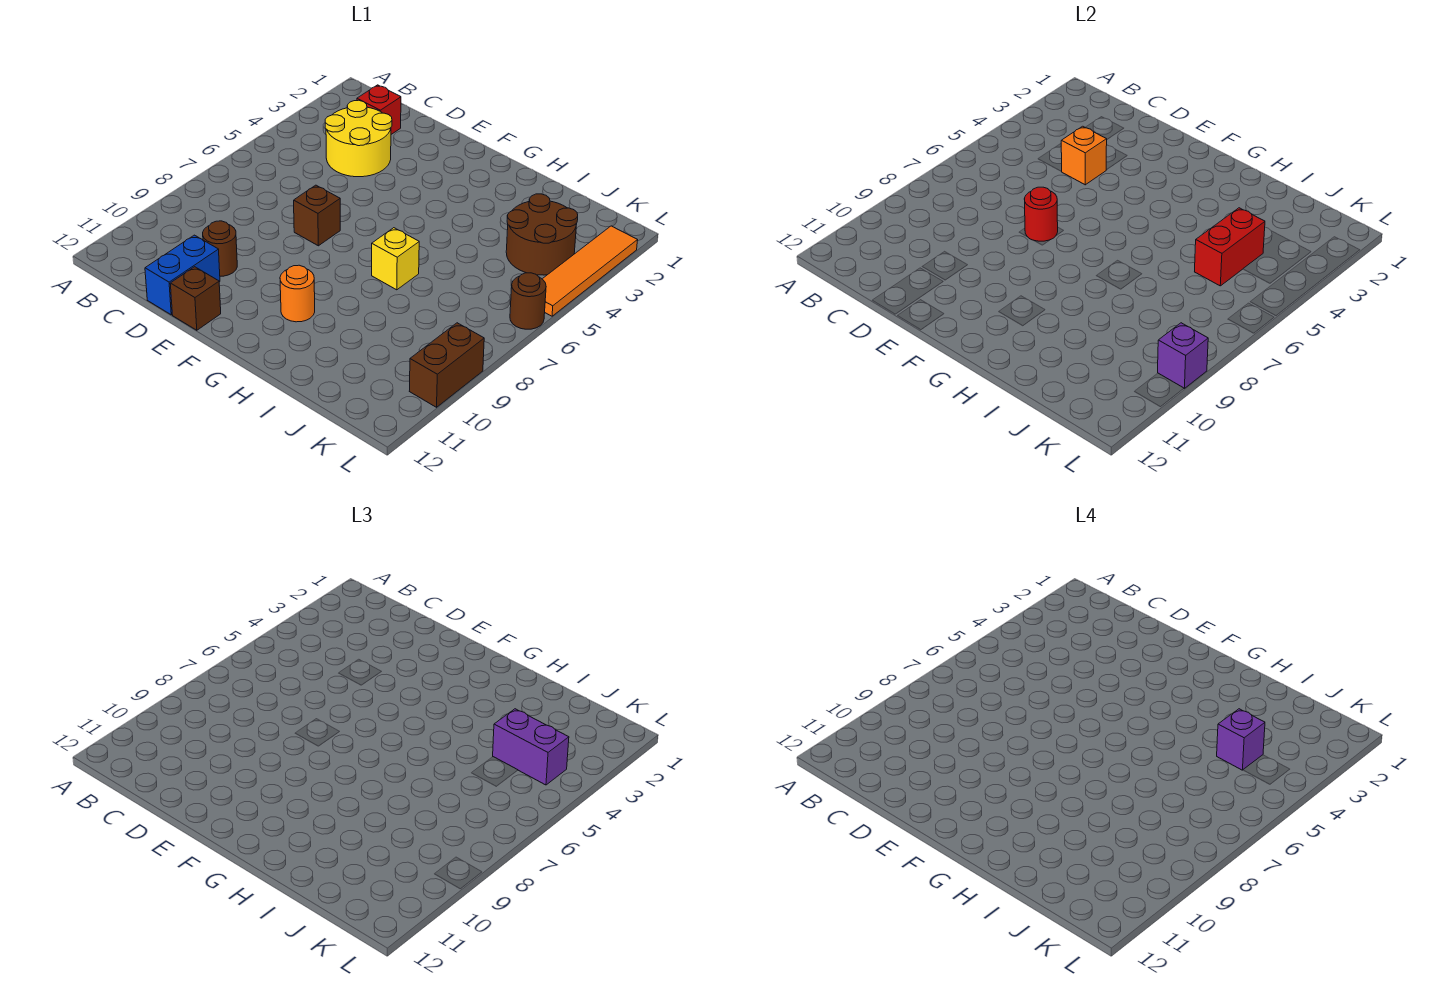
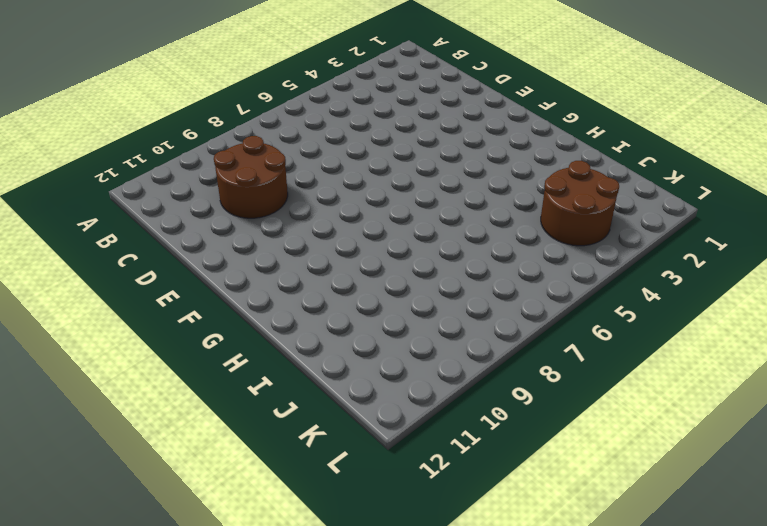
brown round brick C9:D10 level 1 -> brown round brick D10 level 1
none -> red brick C2 level 1
none -> yellow round brick C3:D4 level 1
none -> blue brick D11:D12 level 1

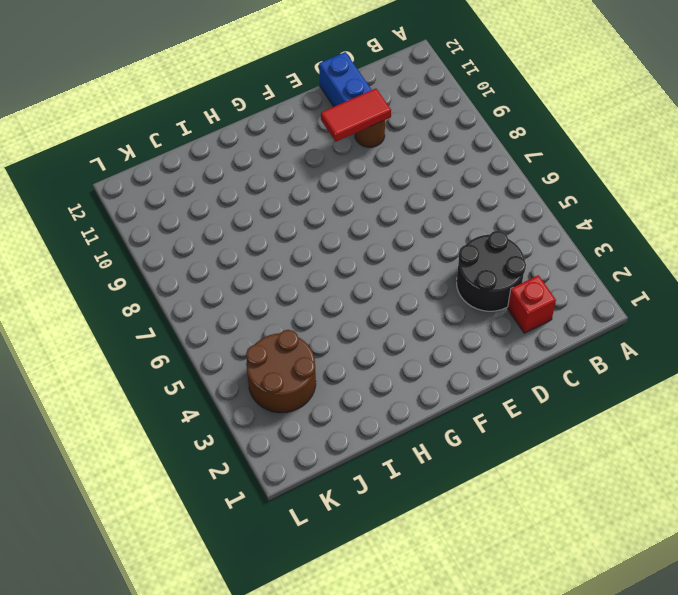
black round brick C3:D4 level 1 -> yellow round brick C3:D4 level 1
red tile D10:E10 level 2 -> none
none -> brown brick E7 level 1
none -> brown brick E12 level 1
none -> orange round brick G10 level 1

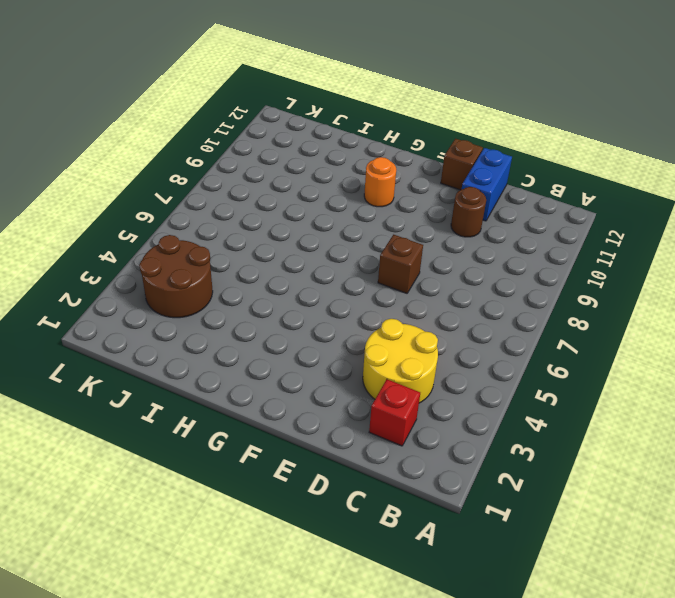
none -> yellow brick H7 level 1
none -> orange tile L2:L5 level 1
none -> brown round brick L6 level 1

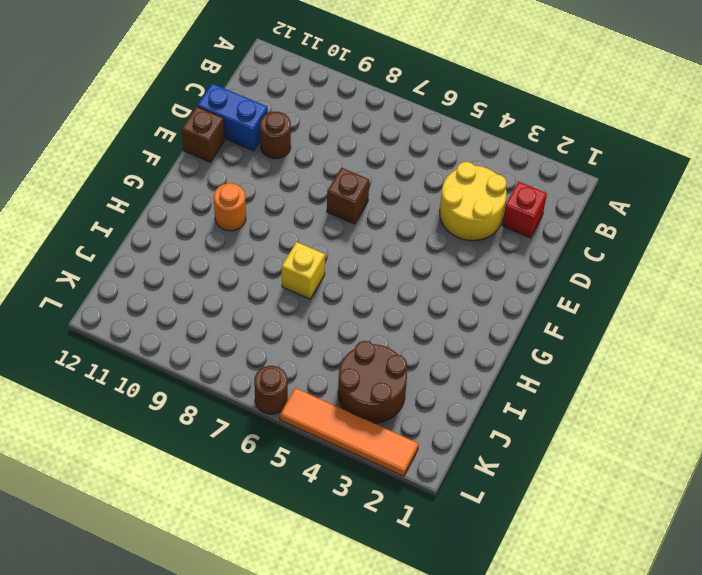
none -> brown brick L9:L10 level 1
none -> orange brick D4 level 2
none -> red round brick E7 level 2

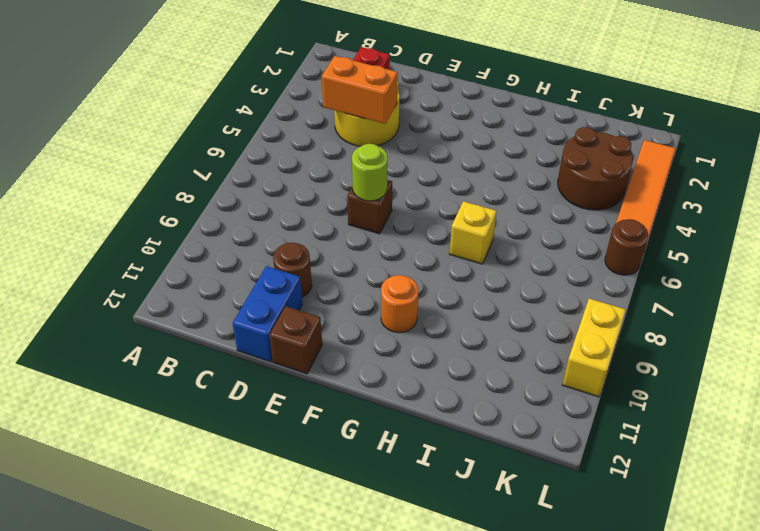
orange brick C4:D4 level 2 -> orange brick D4 level 2
lime round brick E7 level 2 -> red round brick E7 level 2
yellow brick L9:L10 level 1 -> brown brick L9:L10 level 1
none -> red brick J4:J5 level 2
none -> purple brick L9 level 2
none -> purple brick J4:K4 level 3

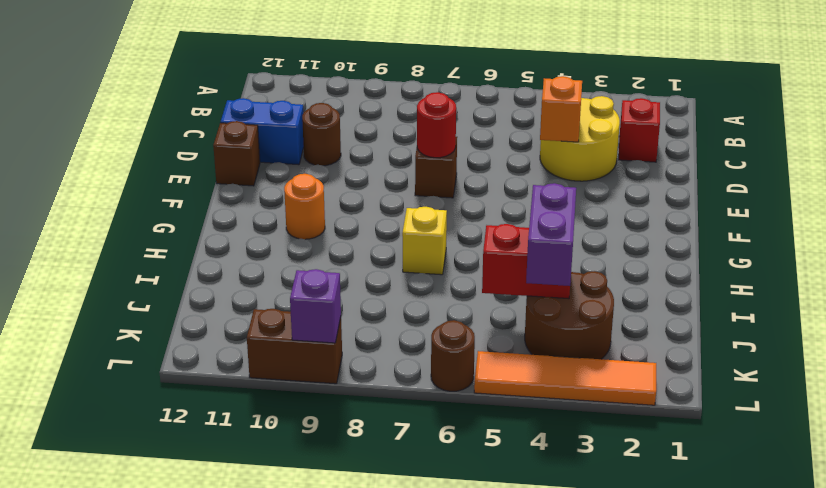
none -> purple brick J4 level 4

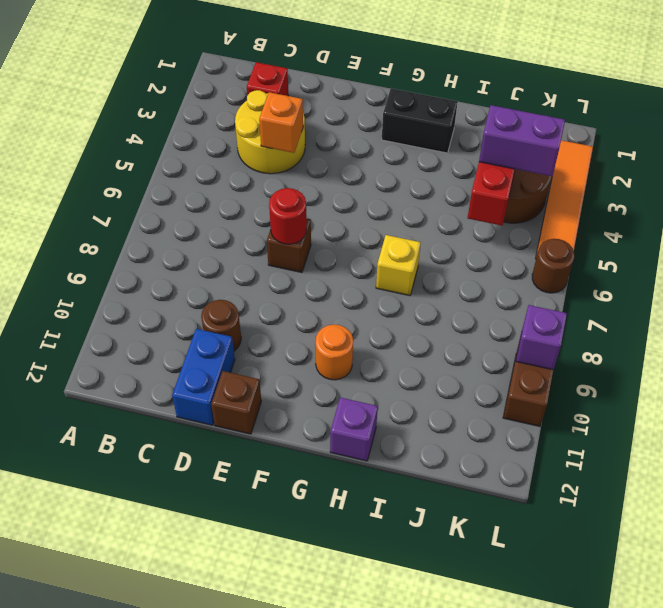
black brick G2:H2 level 1 -> none
purple brick H12 level 1 -> purple brick J4 level 4

